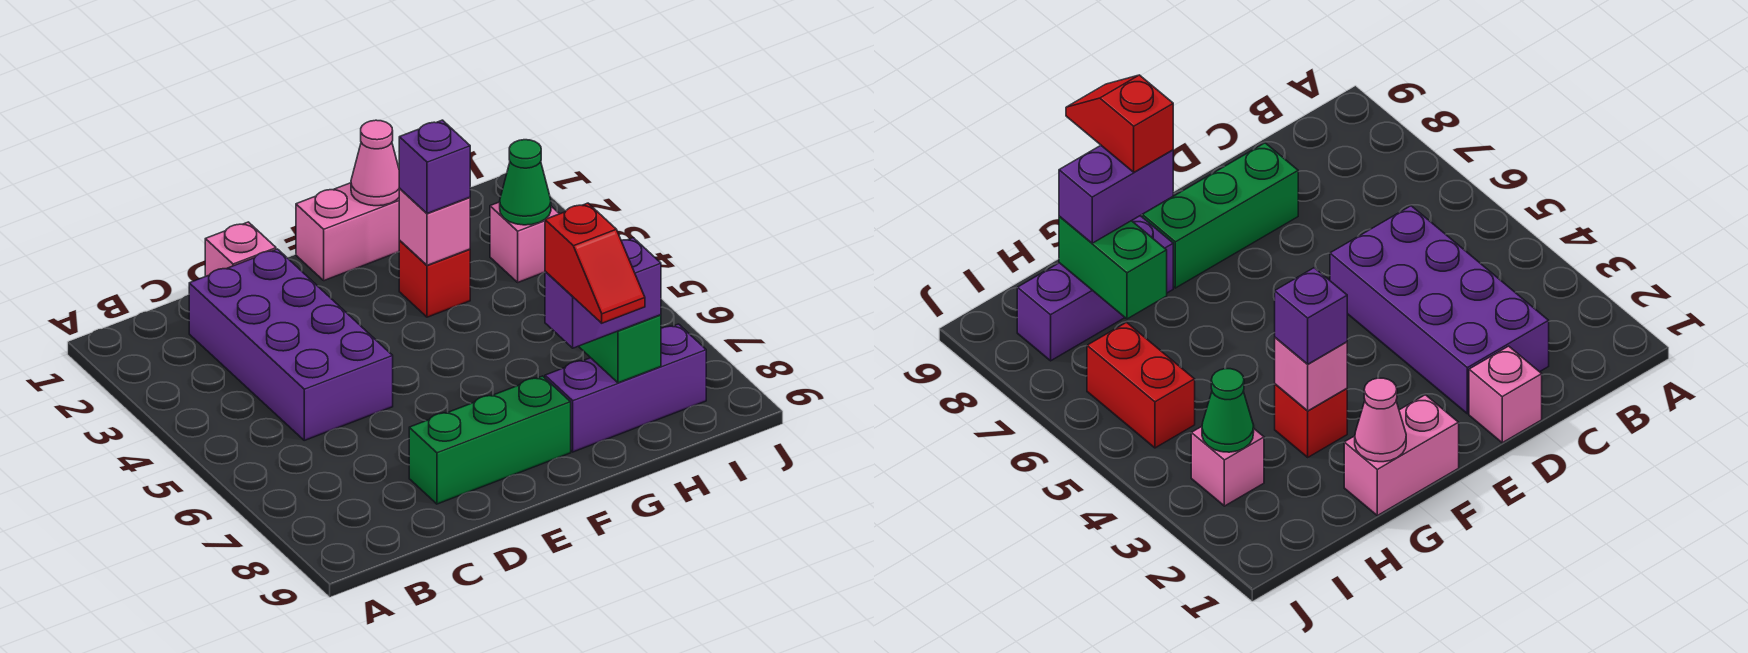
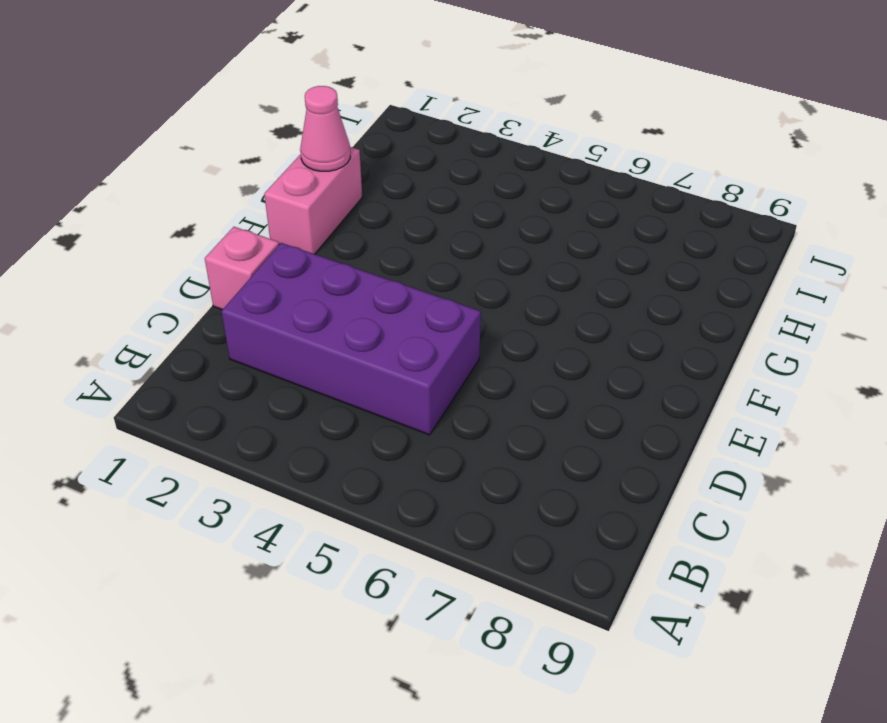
none -> green brick D8:F8 level 1
none -> red brick G3 level 1
none -> purple brick G8:I8 level 1

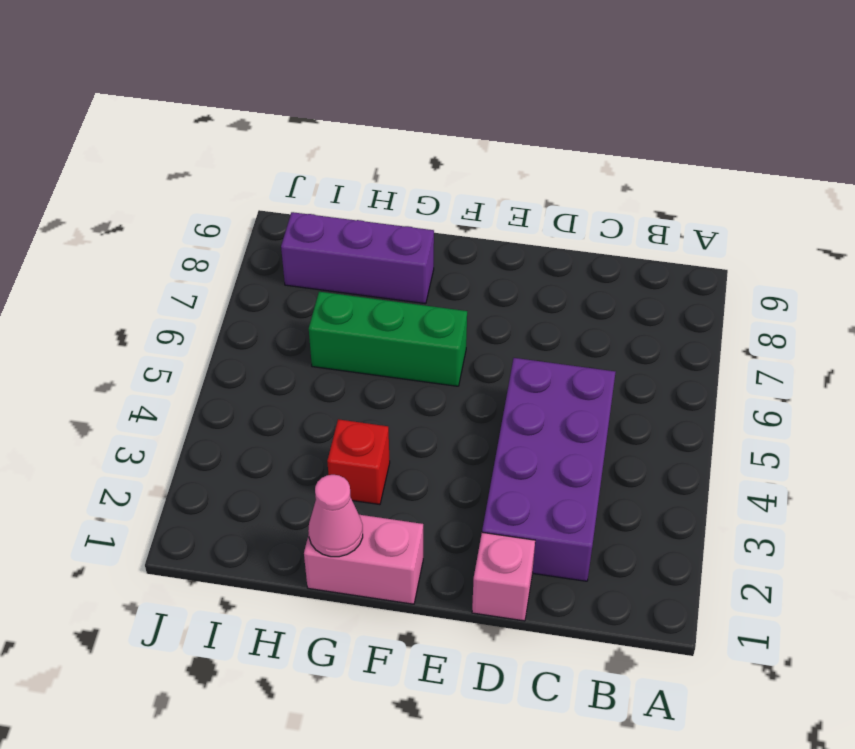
green brick F6:H6 level 1 -> green brick D8:F8 level 1
none -> pink brick I3 level 1
none -> red brick I5:I6 level 1
none -> pink brick G3 level 2

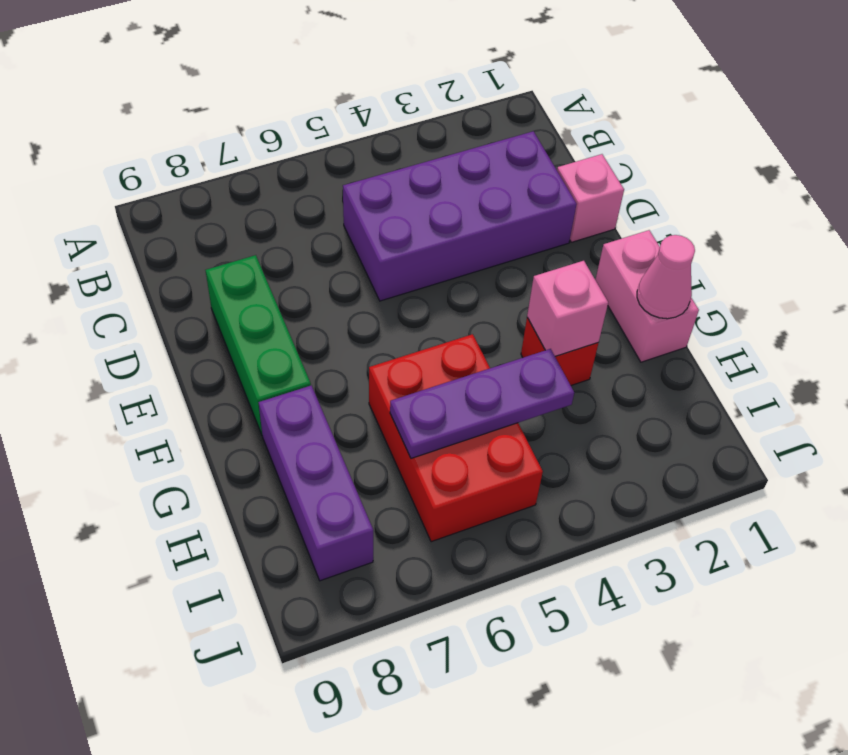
red brick G5:I6 level 1 -> red brick I5:I6 level 1
purple plate H4:H6 level 2 -> none
none -> pink brick I3 level 1
none -> green brick H7:H8 level 2
none -> green cone I3 level 2

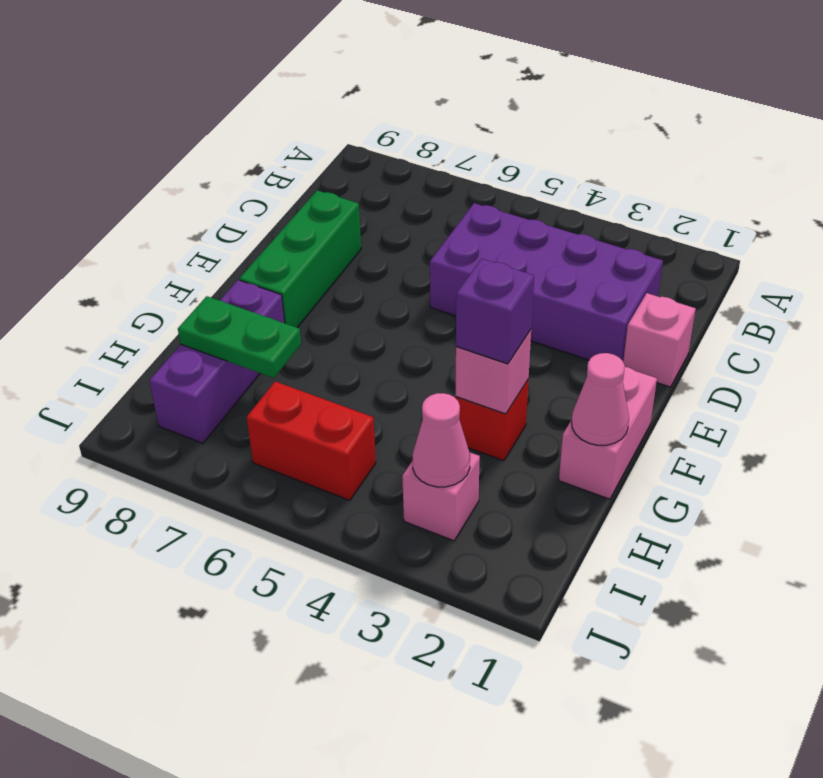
green plate H7:H8 level 2 -> green brick H7:H8 level 2
pink cone I3 level 2 -> green cone I3 level 2
none -> purple brick G8:H8 level 3
none -> red slope G8:G9 level 4 top 8

